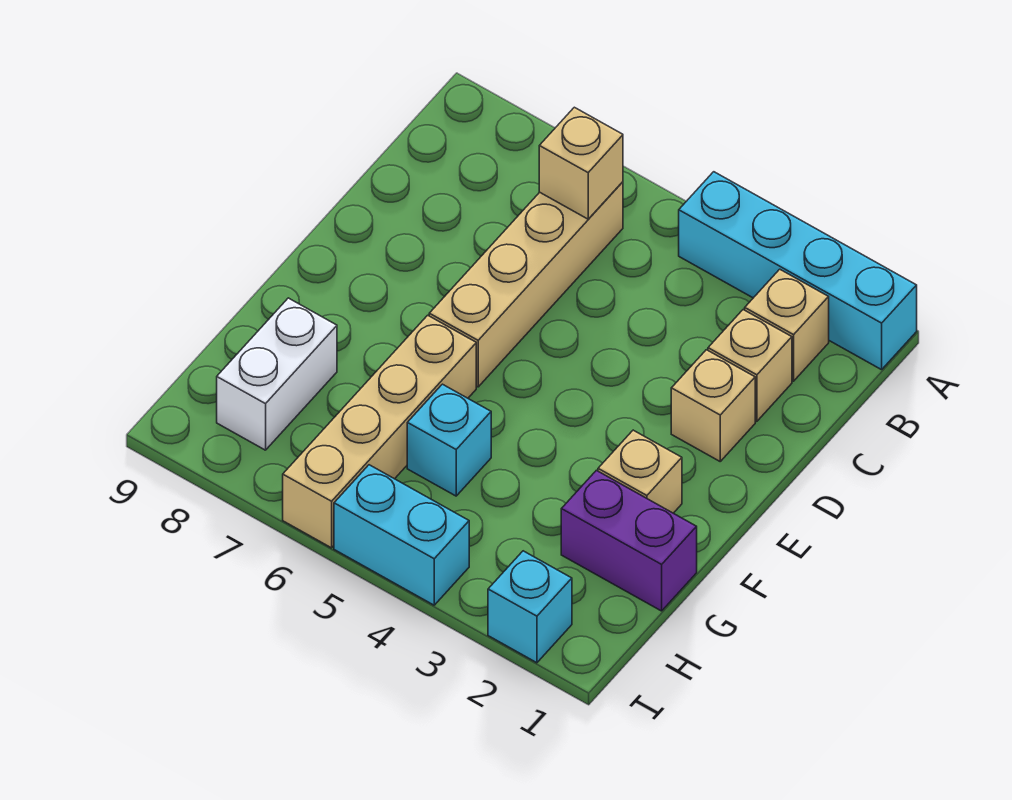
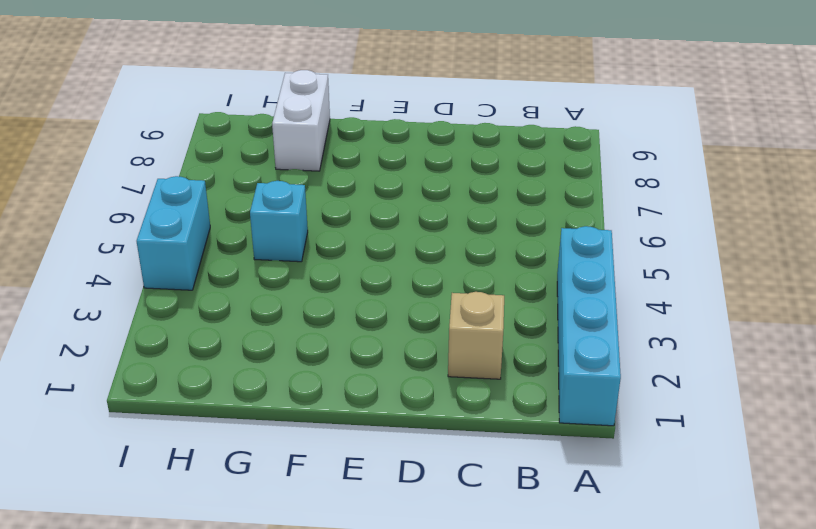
white brick G8:G9 level 1 -> white brick G8:H8 level 1
none -> tan brick B2 level 1
none -> tan brick B6:E6 level 1
none -> tan brick D2 level 1

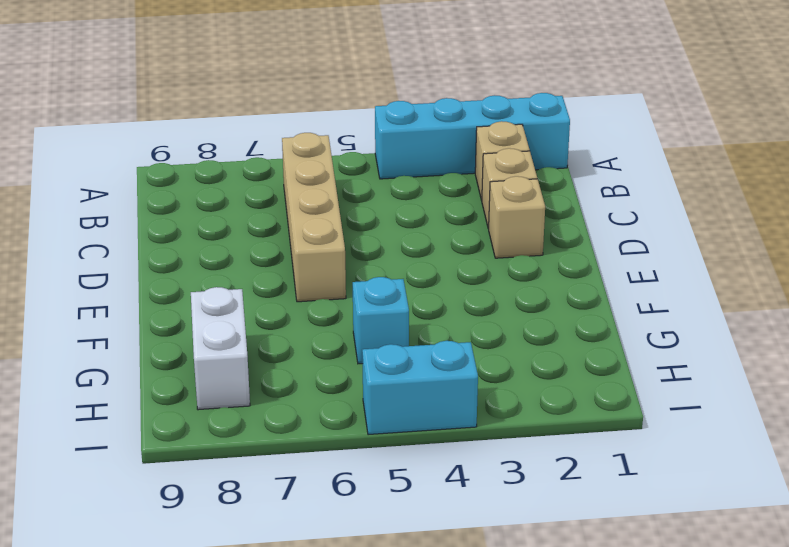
none -> tan brick F2 level 1
none -> tan brick F6:I6 level 1
none -> purple brick G1:G2 level 1

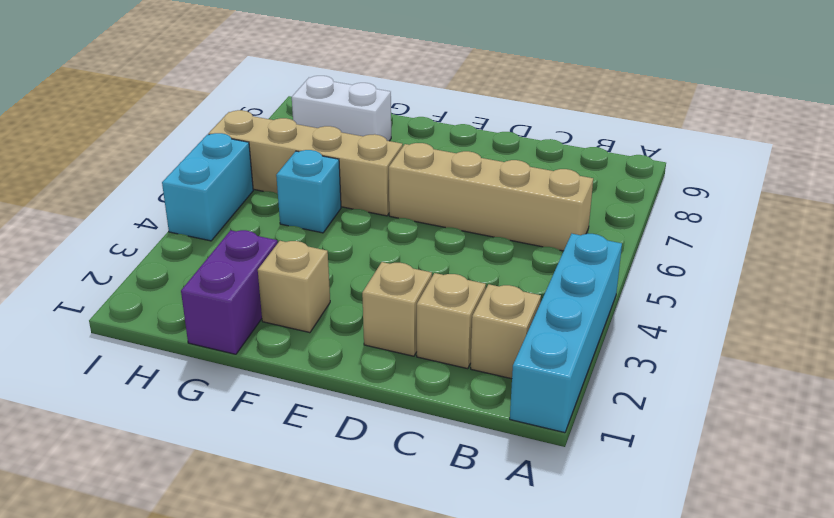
none -> cyan brick I2 level 1
none -> tan brick B6 level 2

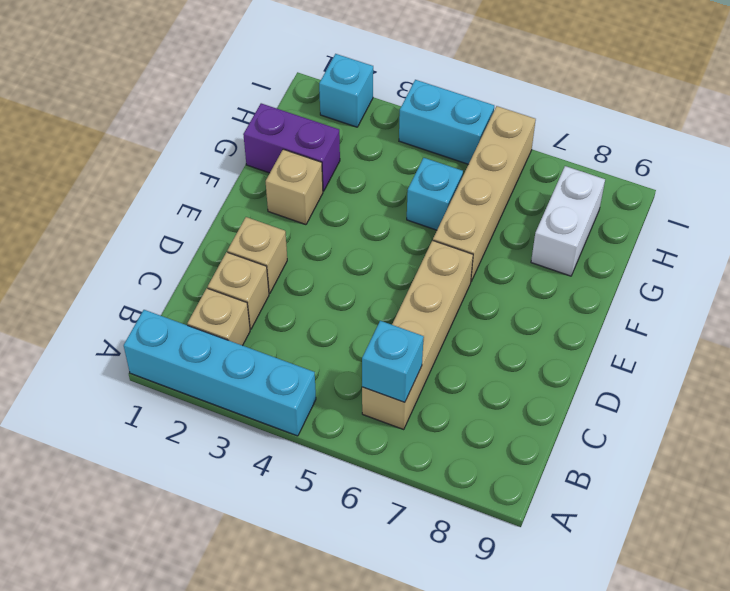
cyan brick B6 level 2 -> tan brick B6 level 2

